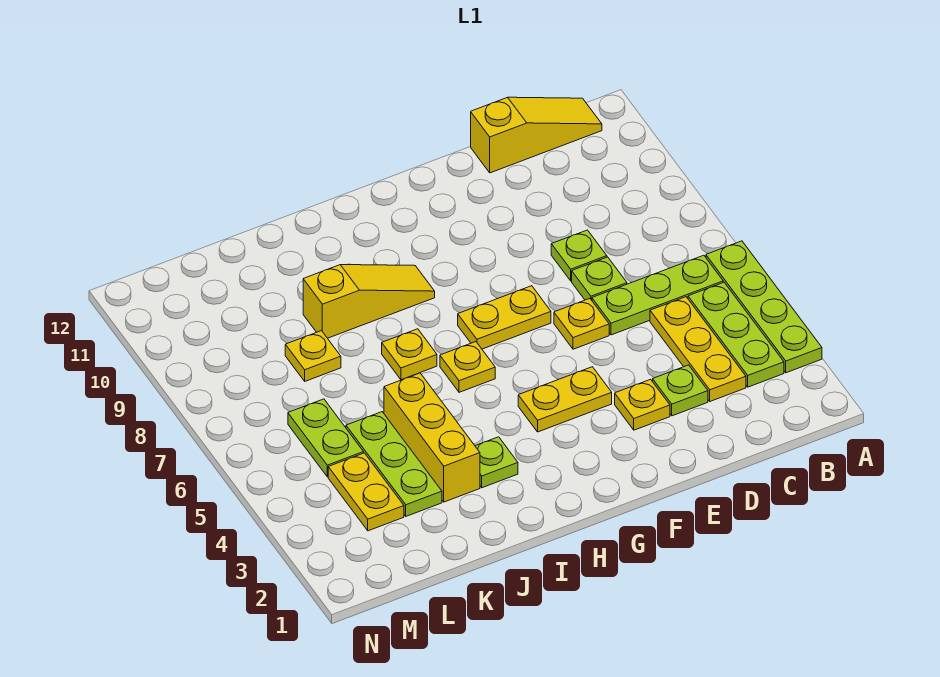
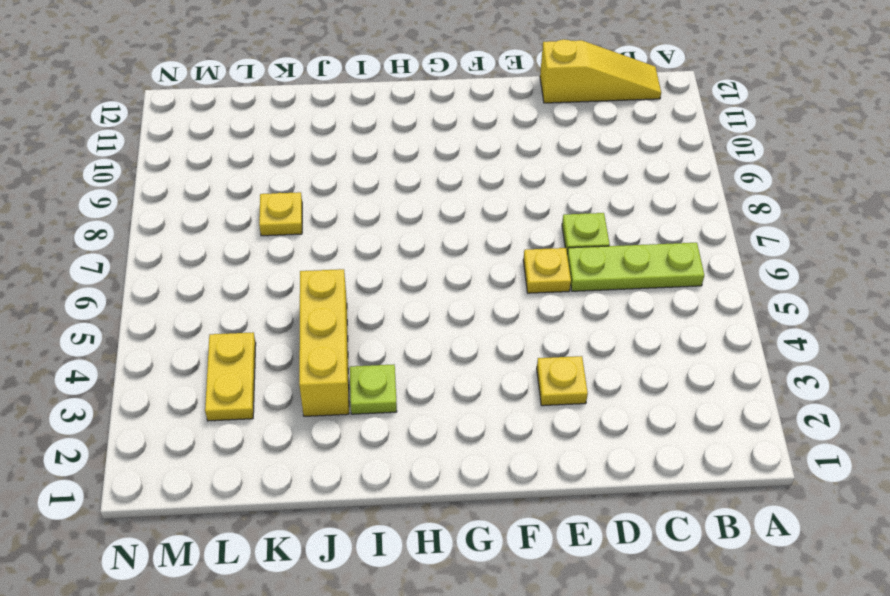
none -> lime plate A3:A6 level 1
none -> lime plate B3:B5 level 1
none -> yellow plate C3:C5 level 1

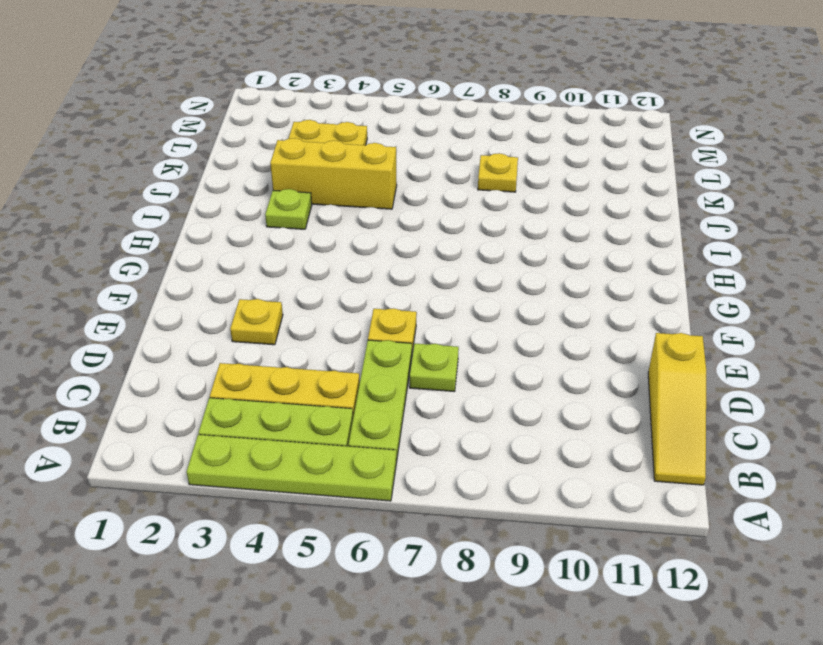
none -> lime plate D3 level 1
none -> lime plate D8 level 1
none -> yellow plate F4:G4 level 1

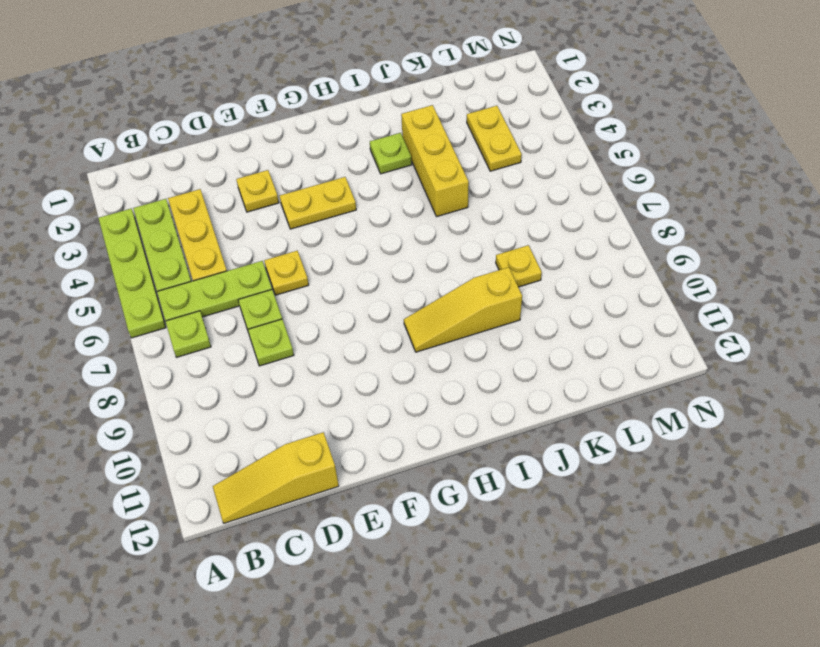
lime plate B7 level 1 -> lime plate D3 level 1
none -> yellow plate F7:G7 level 1
none -> yellow plate H6 level 1
none -> yellow plate I7 level 1

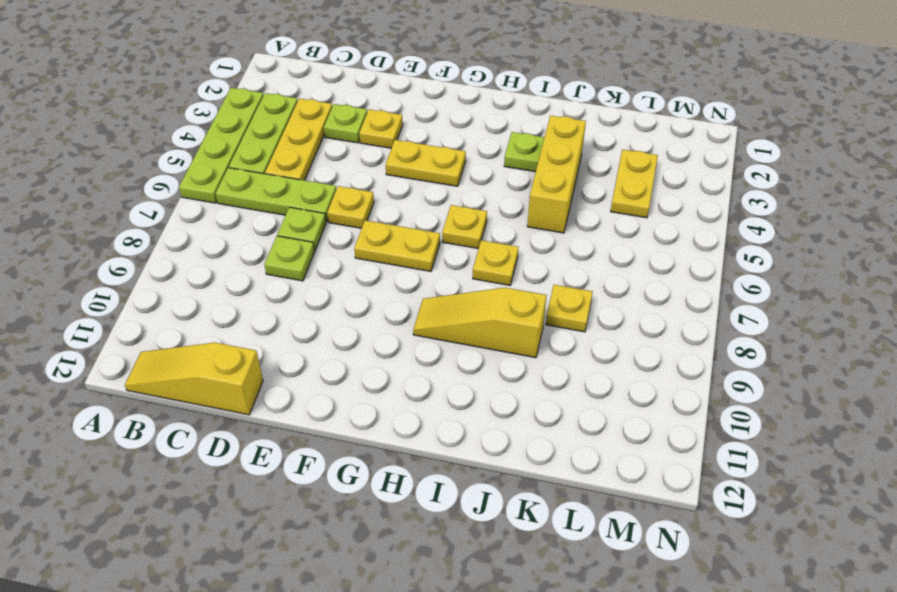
none -> lime plate K3:K5 level 1
none -> lime plate L5:L6 level 1

